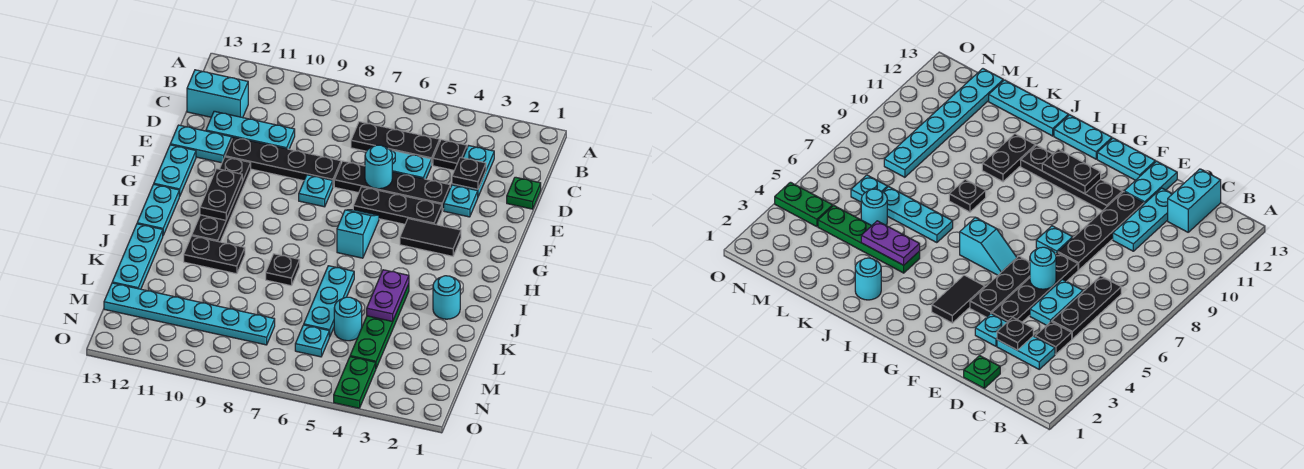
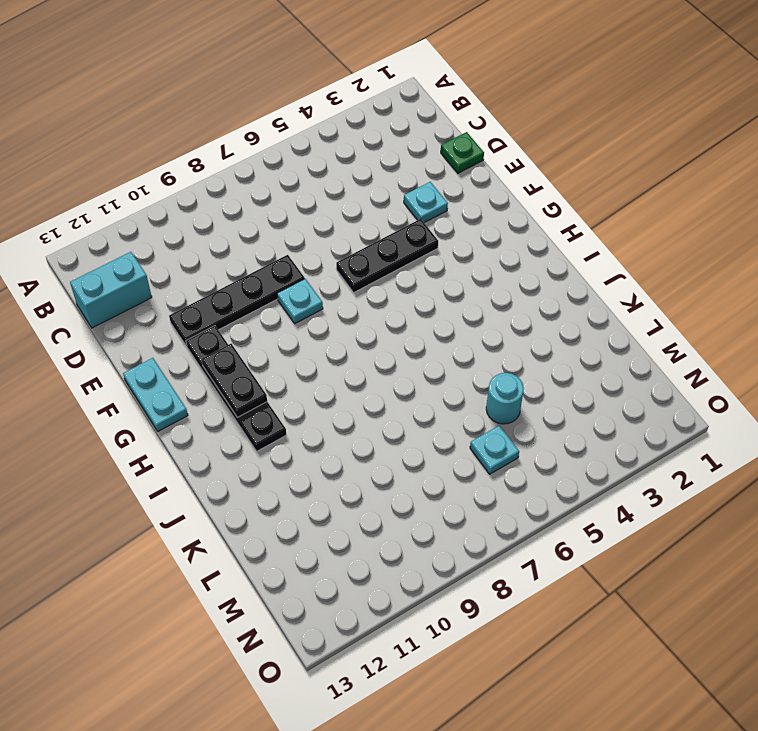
none -> cyan plate C3:D3 level 1
none -> black plate C4 level 1
none -> black plate C5:C7 level 1
none -> cyan plate D5:D6 level 1

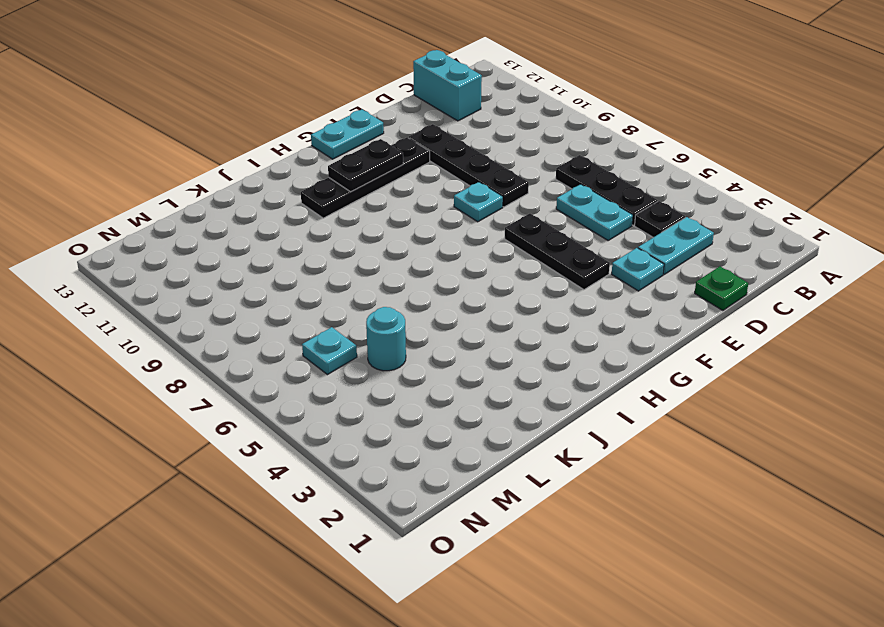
none -> cyan plate D10:D12 level 1
none -> black plate E4:E7 level 1
none -> cyan plate E12:E13 level 1
none -> black tile G3:G4 level 1

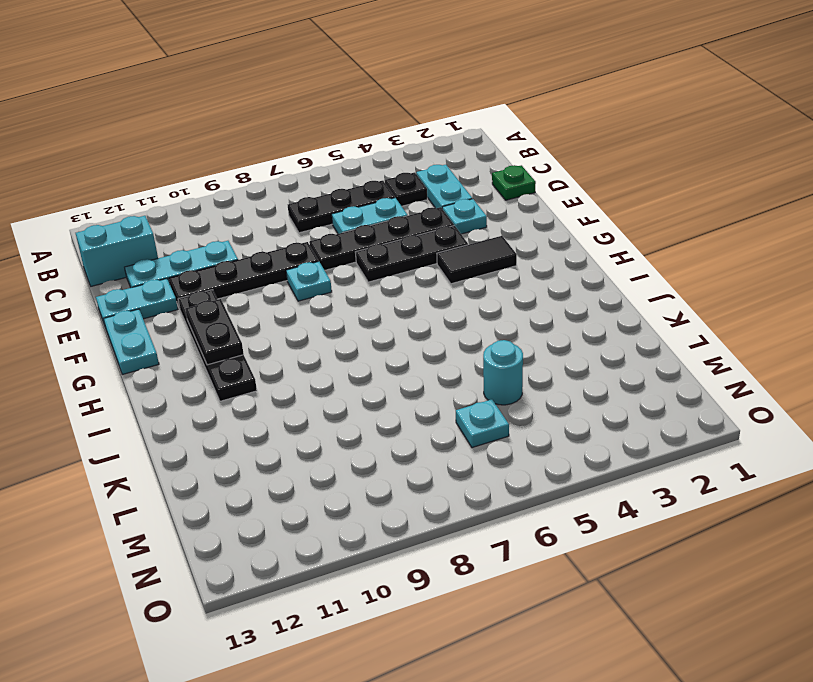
none -> cyan slope G6:H6 level 1 top H
none -> cyan plate H13:I13 level 1
none -> cyan round brick J2 level 1
none -> green plate J4:M4 level 1

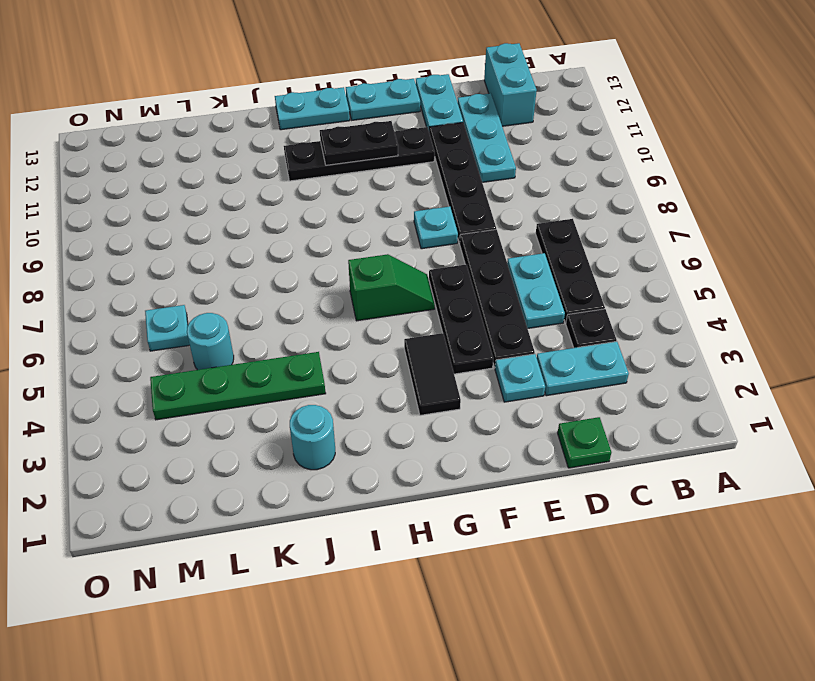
green slope G6:H6 level 1 top H -> cyan slope G6:H6 level 1 top H
none -> cyan plate J6:L6 level 1
none -> black plate J8 level 1
none -> black plate J10:J11 level 1
none -> cyan plate J13:L13 level 1

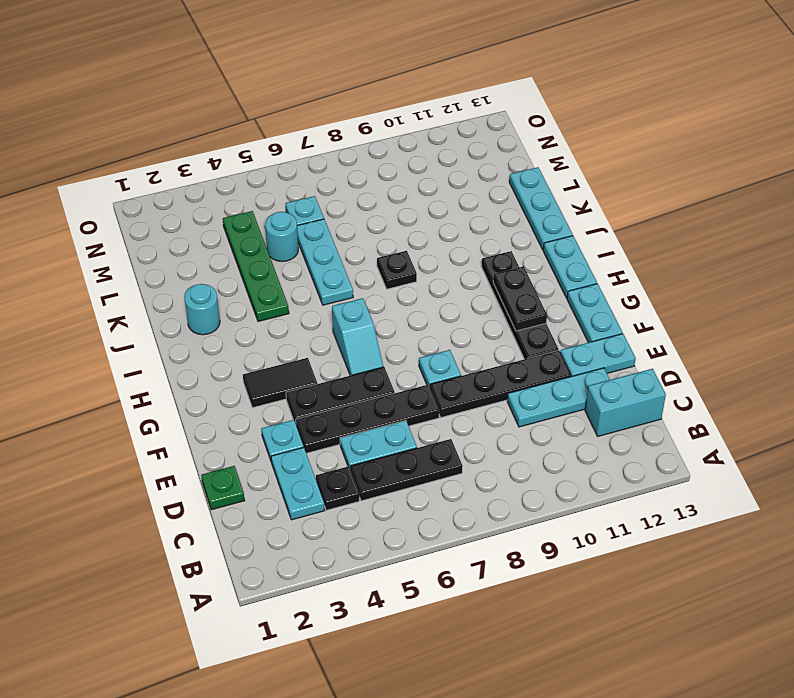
none -> black plate J10:J11 level 1
none -> cyan plate M8:M13 level 1
none -> green plate N4:O4 level 1
none -> black plate D3 level 2

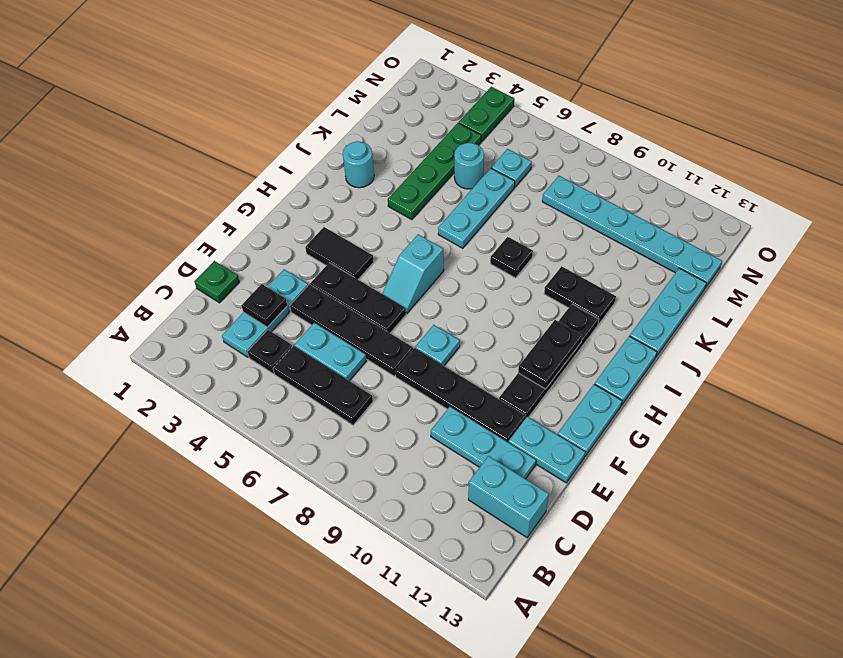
none -> cyan round brick E6 level 2
none -> purple plate J4:K4 level 2

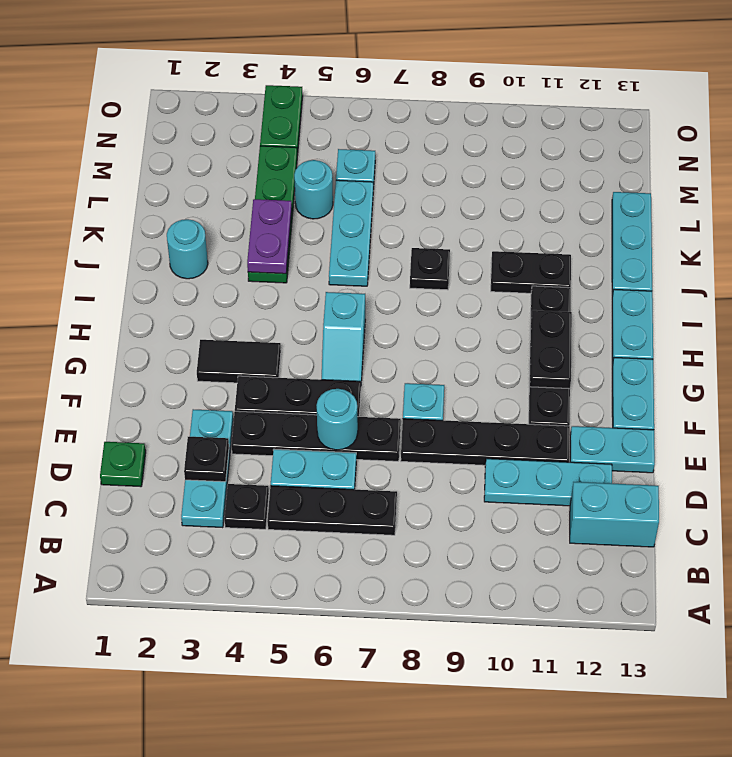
none -> cyan plate M8:M13 level 1

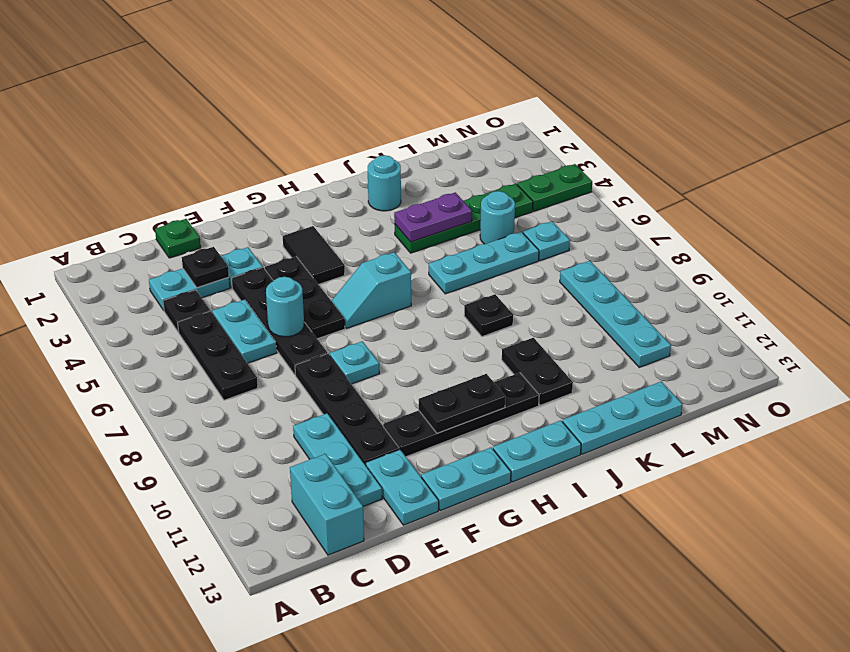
cyan plate M8:M11 level 1 -> cyan plate M8:M13 level 1

